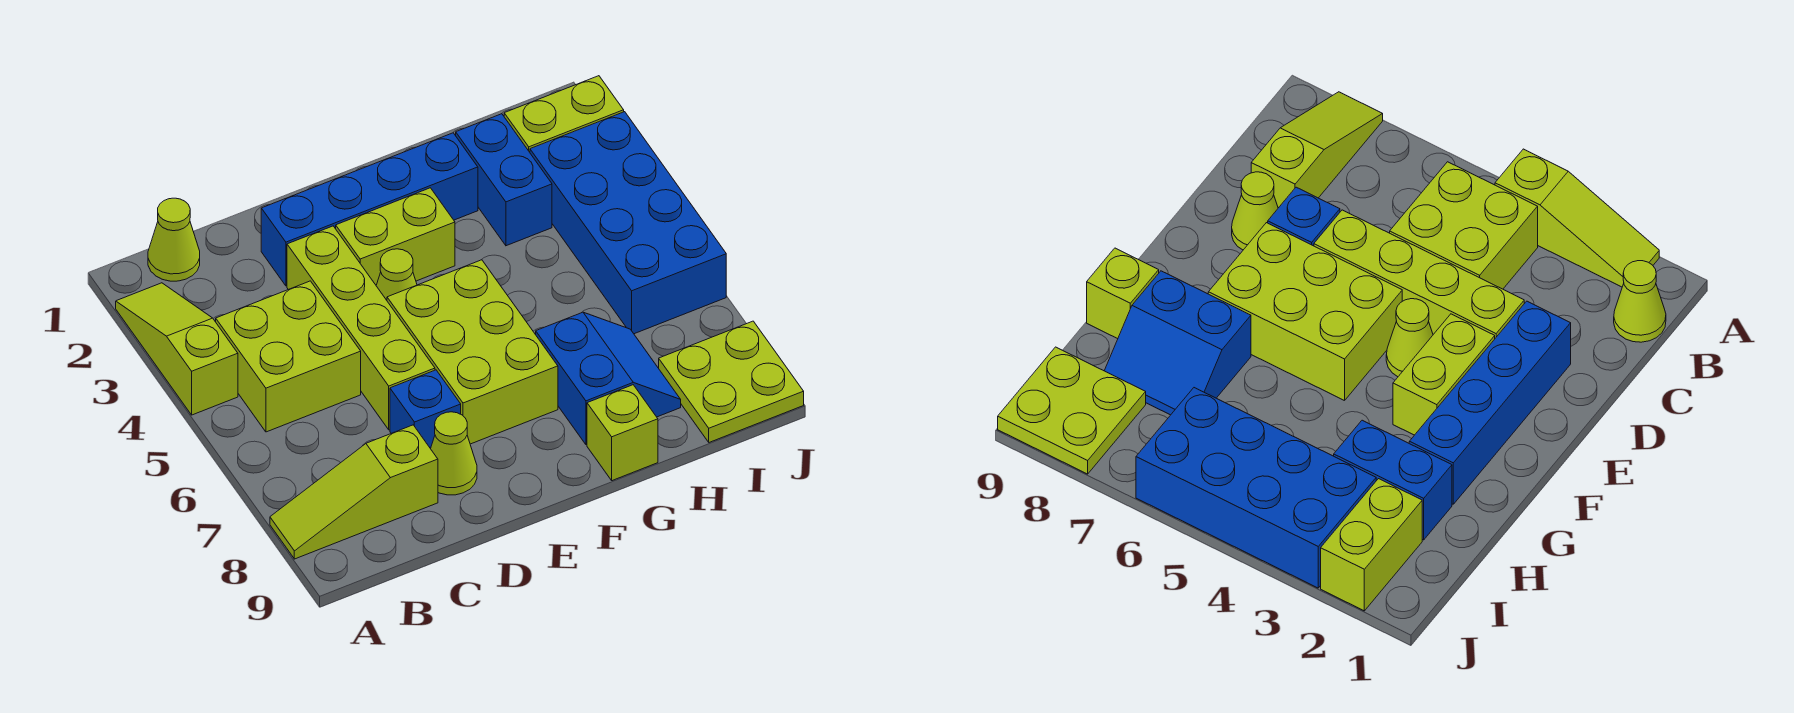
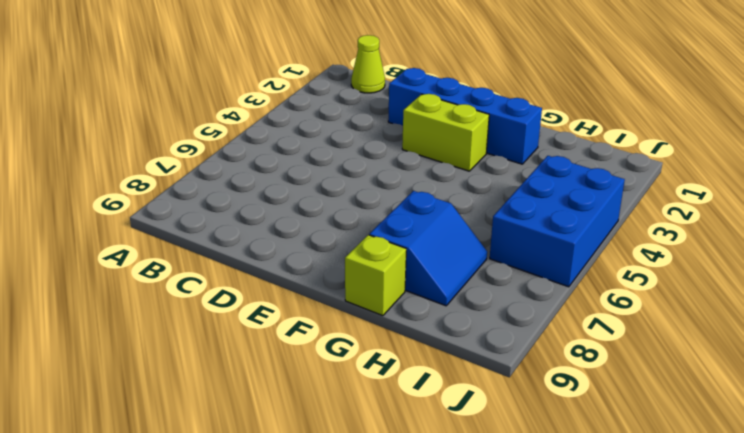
blue brick I4:J6 level 1 -> blue brick I3:J6 level 1
none -> lime slope A2:A4 level 1 top 4
none -> lime slope A8:C8 level 1 top C
none -> lime brick B4:C5 level 1

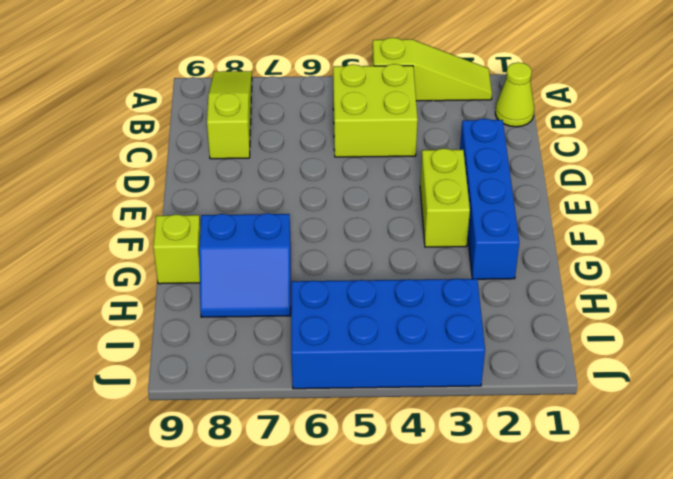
none -> lime brick D3:D6 level 1
none -> blue brick D7 level 1
none -> lime cone D8 level 1

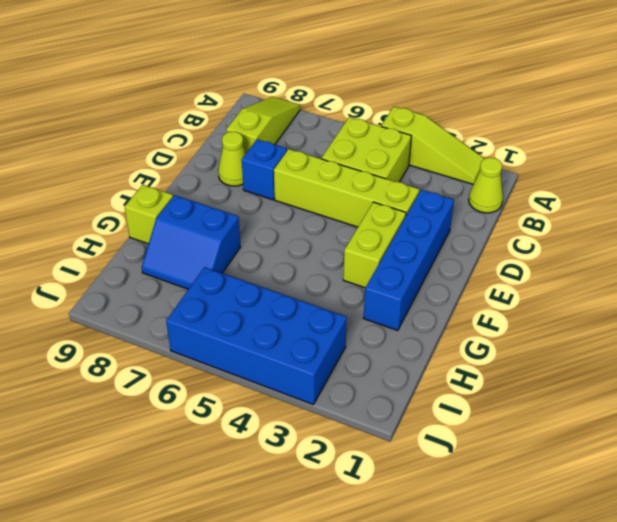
none -> lime cone E4 level 1
none -> lime brick E5:F7 level 1
none -> blue brick H2:H3 level 1

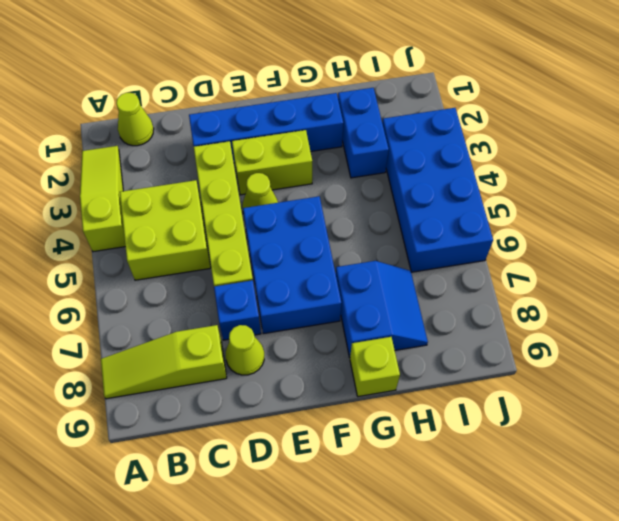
blue brick E5:F7 level 1 -> lime brick E5:F7 level 1
none -> lime brick I2:J2 level 1
none -> lime plate I8:J9 level 1

